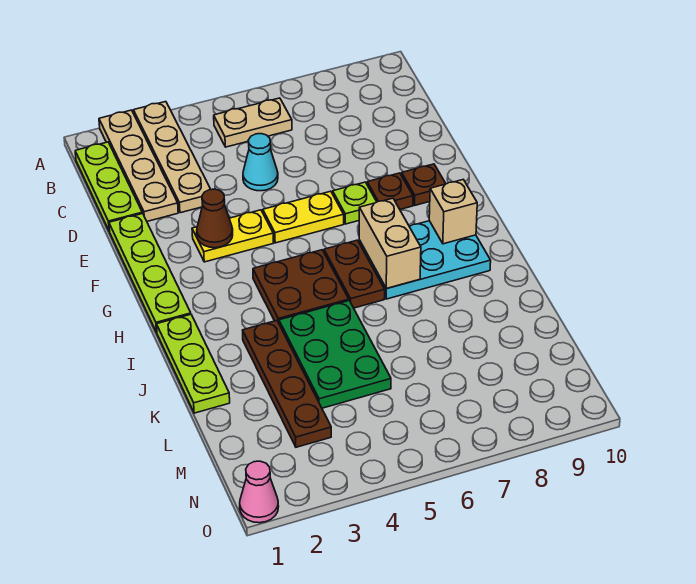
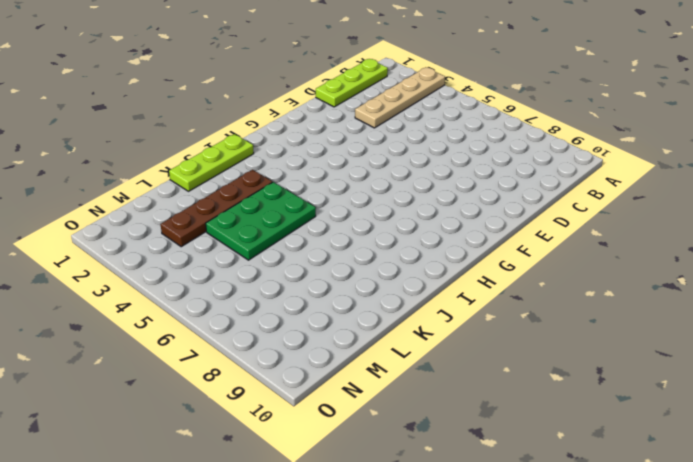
none -> tan plate A2:D2 level 1
none -> tan plate B5:B6 level 1
none -> cyan cone D5 level 1

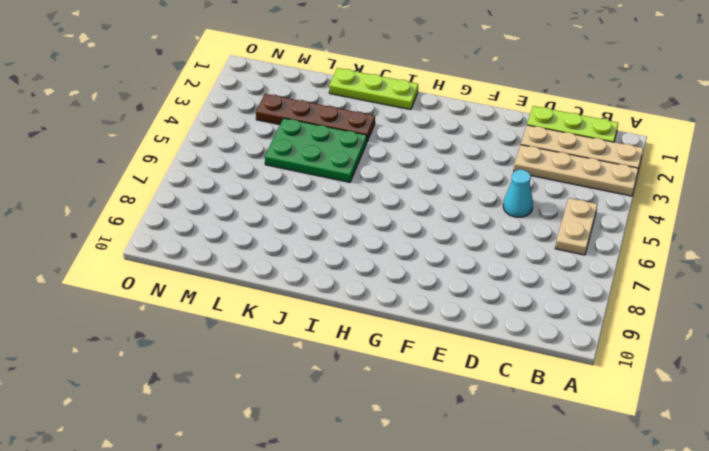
none -> lime plate E1:H1 level 1
none -> yellow plate F3:F4 level 1
none -> yellow plate F5:F6 level 1

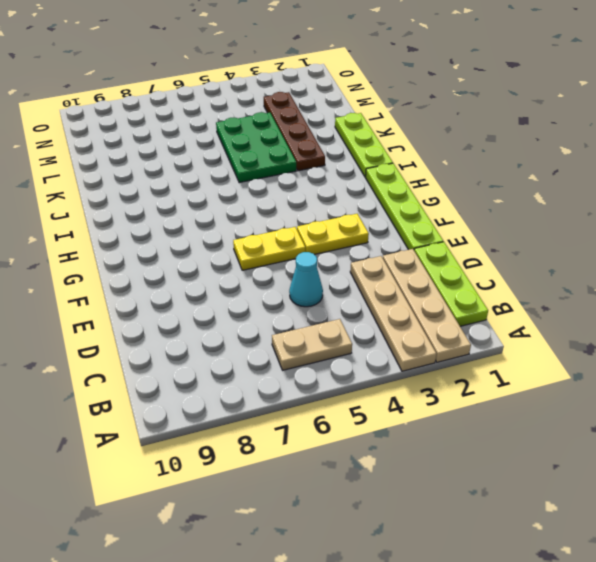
none -> lime plate F7 level 1
none -> brown plate F8 level 1
none -> brown plate F9 level 1

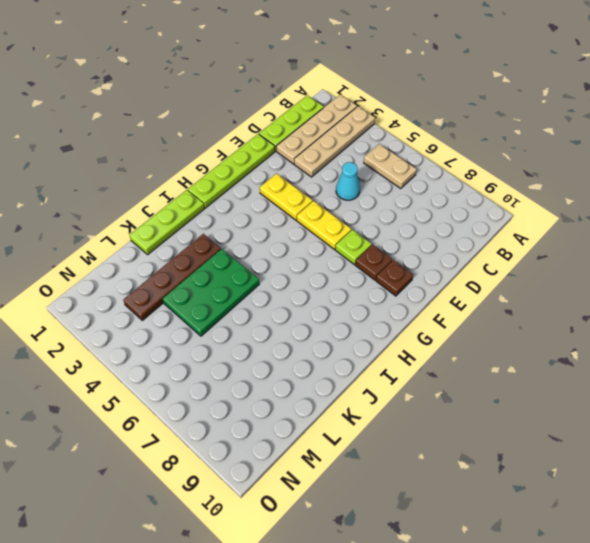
none -> brown plate H4:I5 level 1
none -> brown plate H6:I6 level 1
none -> cyan plate H7:I9 level 1

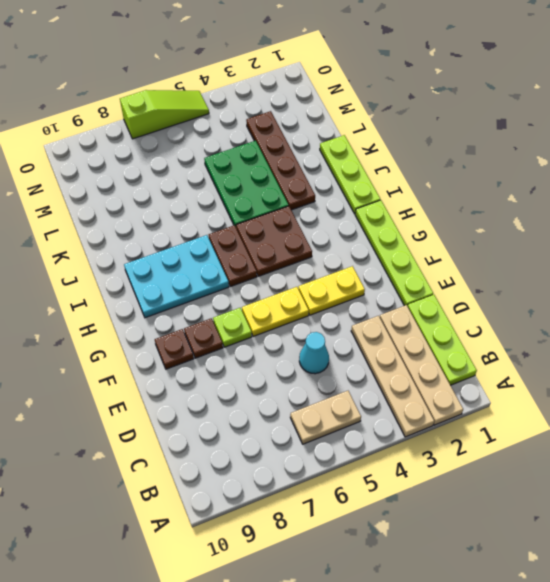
lime slope O5:O7 level 1 top 7 -> none
none -> pink cone O1 level 1
none -> brown cone F3 level 2
none -> tan brick H7:I7 level 2

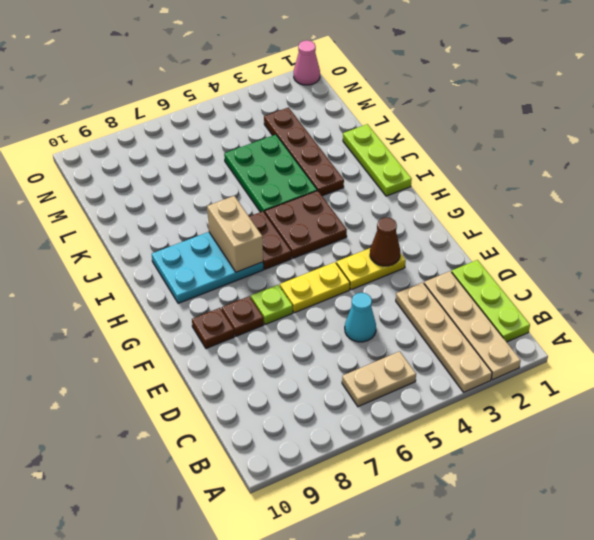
none -> lime plate E1:H1 level 1
none -> tan brick H9 level 2

